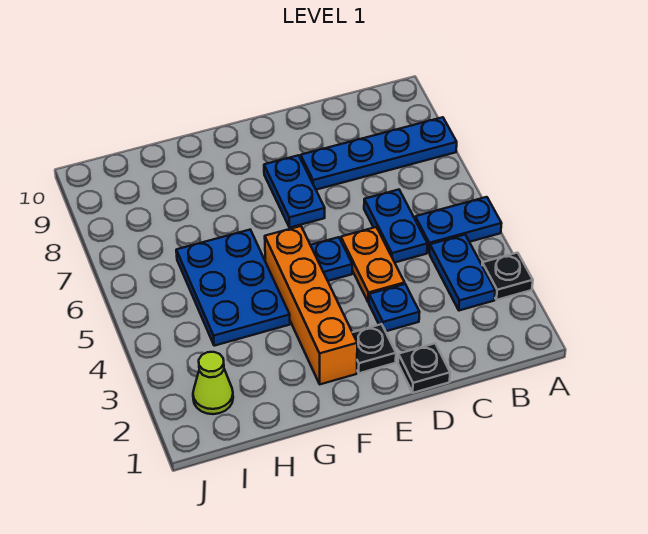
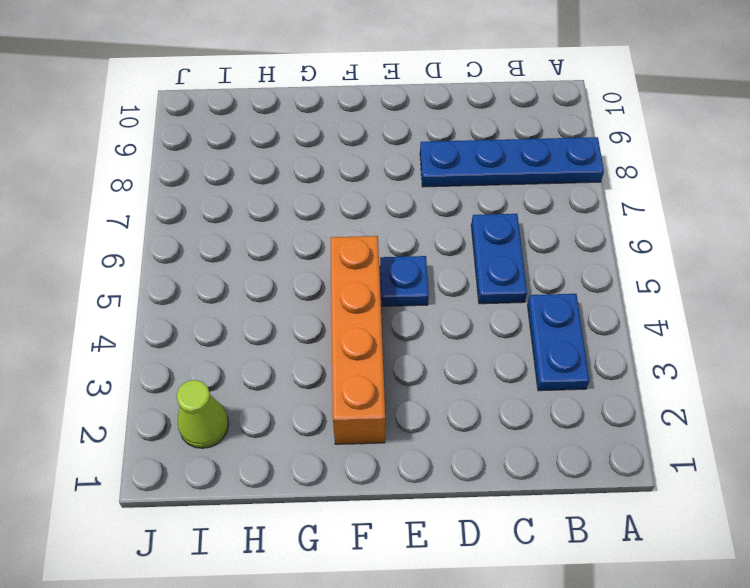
none -> black plate A3 level 1
none -> blue plate A5:B5 level 1
none -> black plate D1 level 1

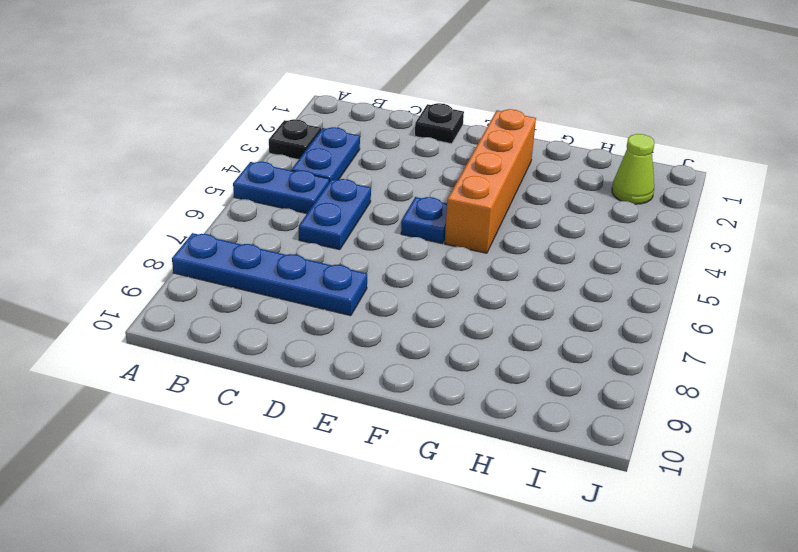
none -> blue plate D3 level 1
none -> orange plate D4:D5 level 1
none -> black plate E2 level 1

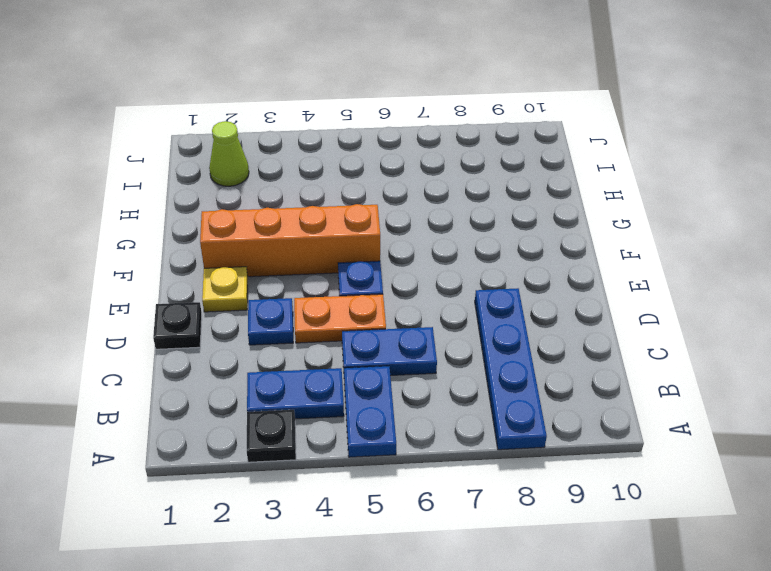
yellow plate E2 level 1 -> black plate E2 level 1
none -> blue plate E7:E8 level 1
none -> blue plate G4:H6 level 1

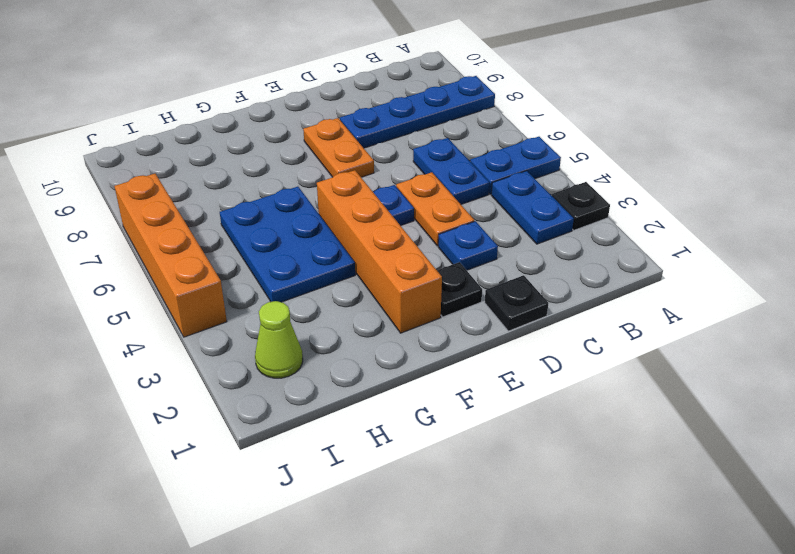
orange plate E7:E8 level 1 -> blue plate E7:E8 level 1
orange brick J4:J7 level 1 -> none

